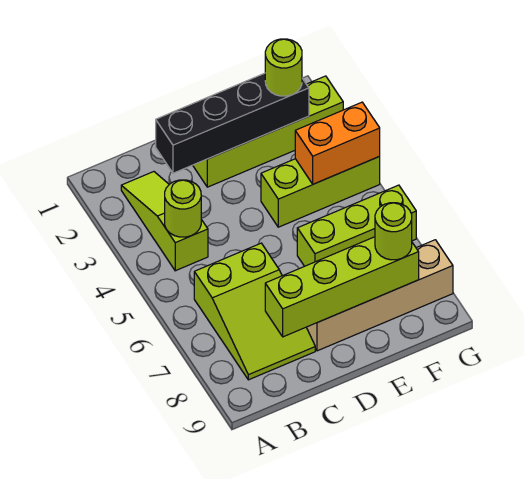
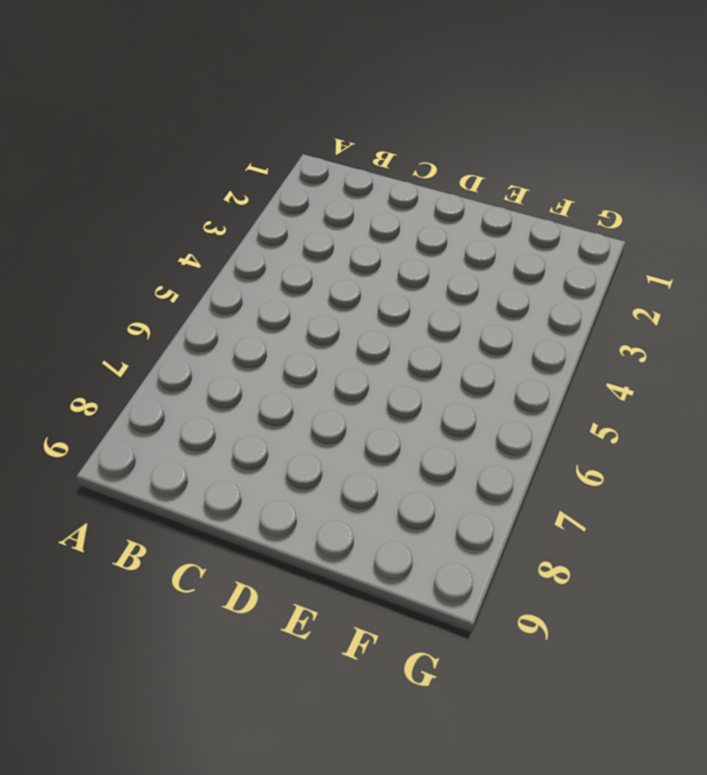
none -> lime slope B2:B4 level 1 top 4
none -> lime slope B6:C8 level 1 top 6
none -> lime brick D2:G2 level 1

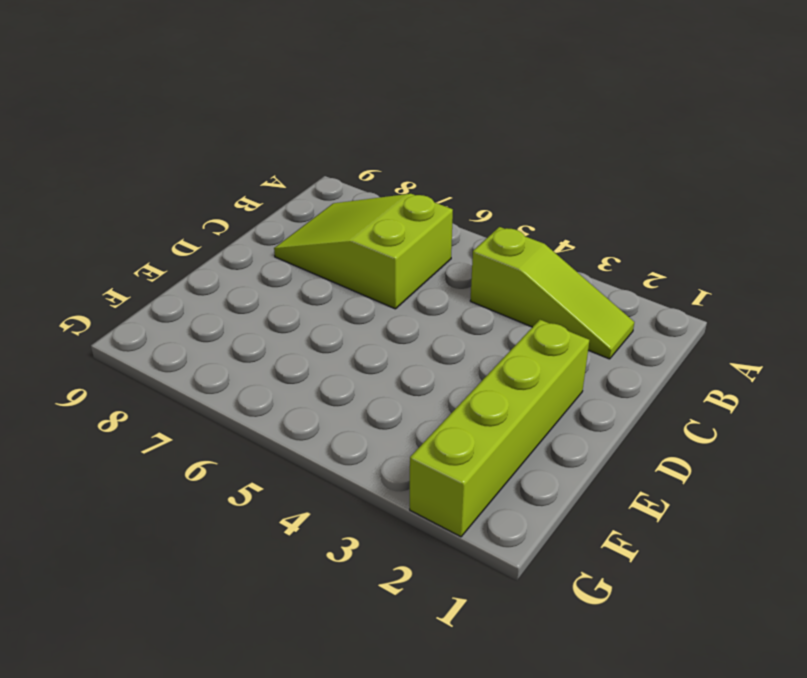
none -> tan brick D8:G8 level 1
none -> lime brick E4:G4 level 1
none -> lime brick E6:G6 level 1

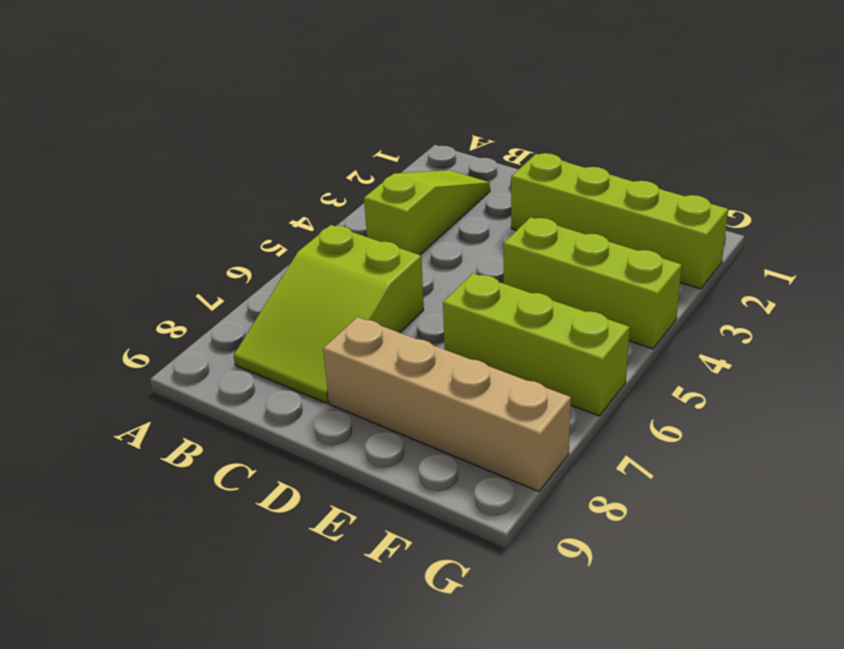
none -> lime round brick B4 level 2
none -> black brick C2:F2 level 2
none -> lime brick C8:F8 level 2

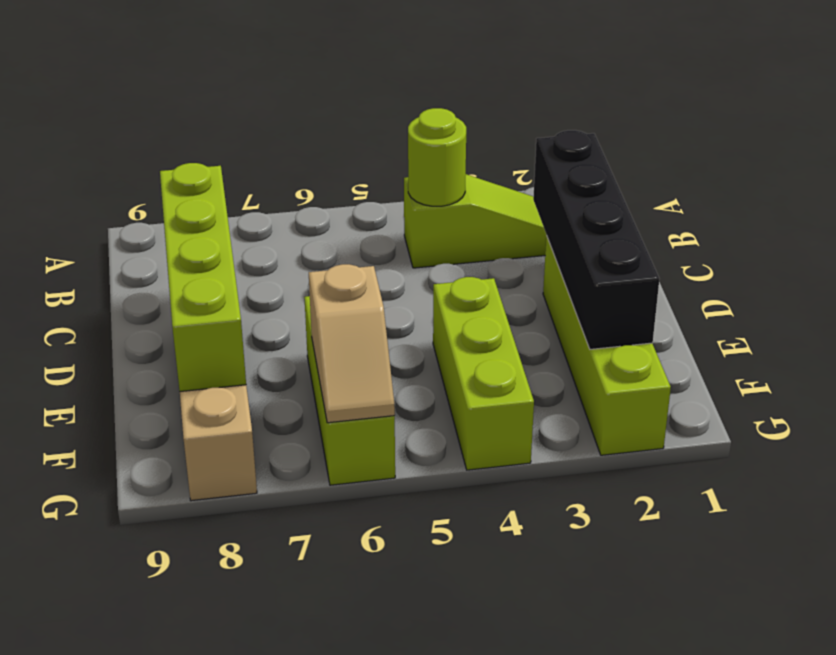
tan slope F6:G6 level 2 top F -> none
none -> lime slope B6:C8 level 1 top 6
none -> orange brick F4:G4 level 2
none -> lime round brick F2 level 3

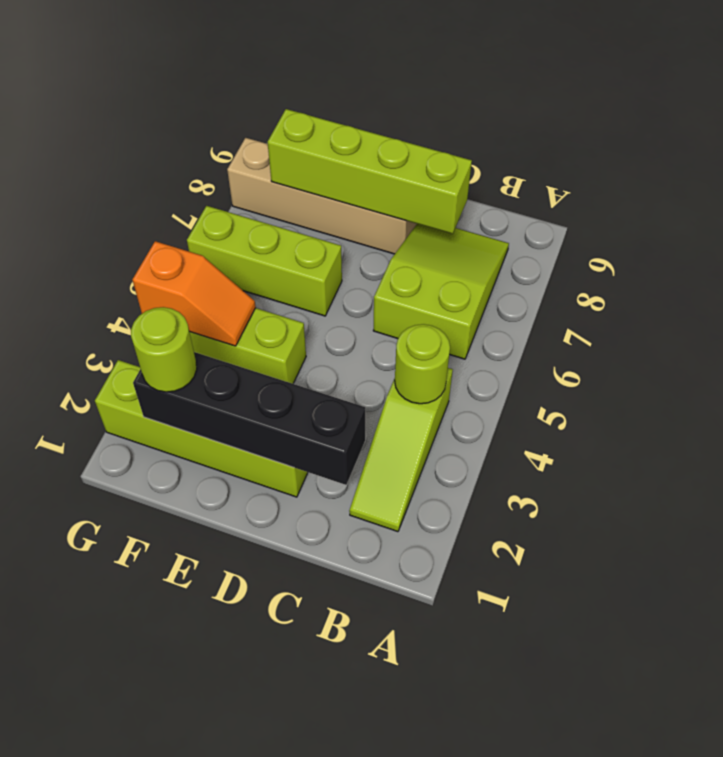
orange slope F4:G4 level 2 top G -> orange brick F4:G4 level 2
none -> lime round brick F8 level 3

